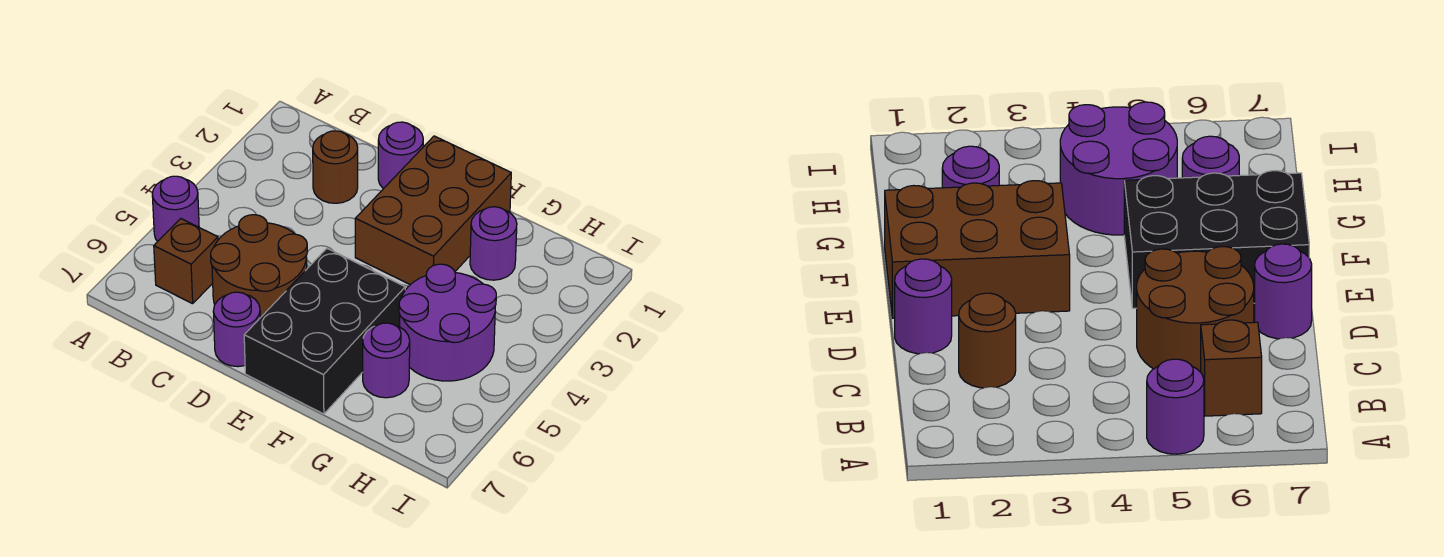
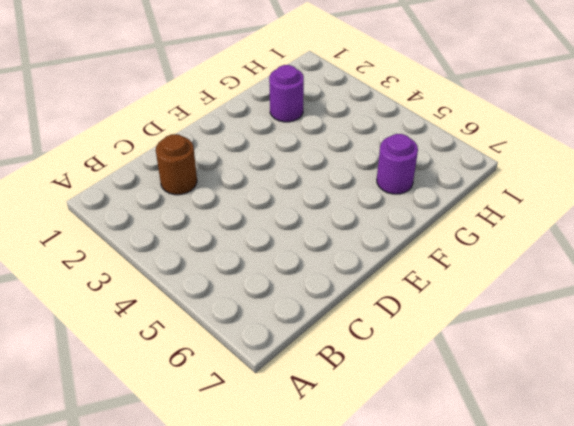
none -> purple round brick A5 level 1
none -> brown brick B6 level 1

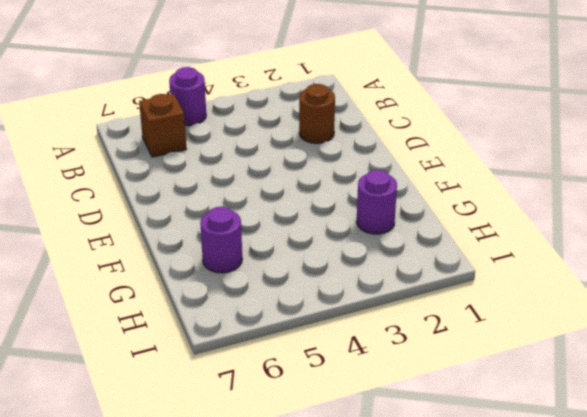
none -> brown round brick C5:D6 level 1
none -> purple round brick D1 level 1

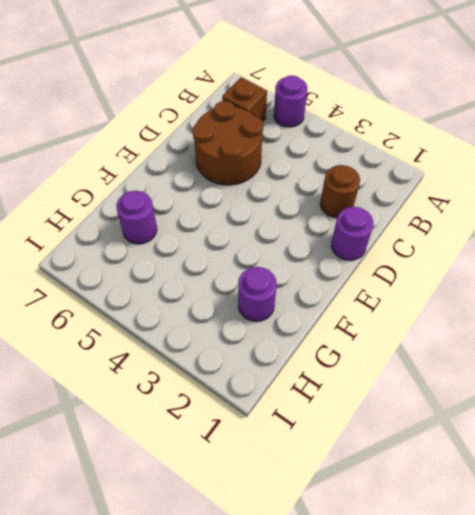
none -> purple round brick D7 level 1
none -> brown brick E1:F3 level 1

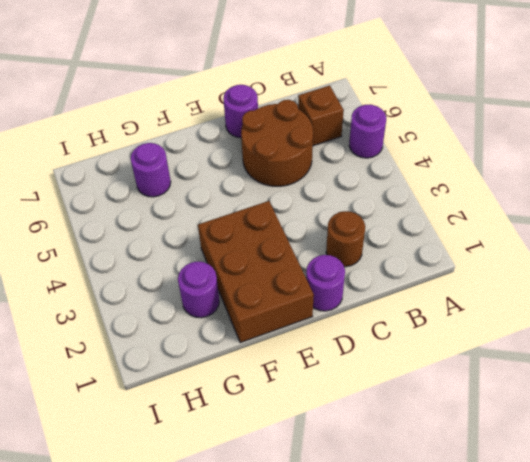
none -> black brick E5:F7 level 1
none -> purple round brick G4:H5 level 1

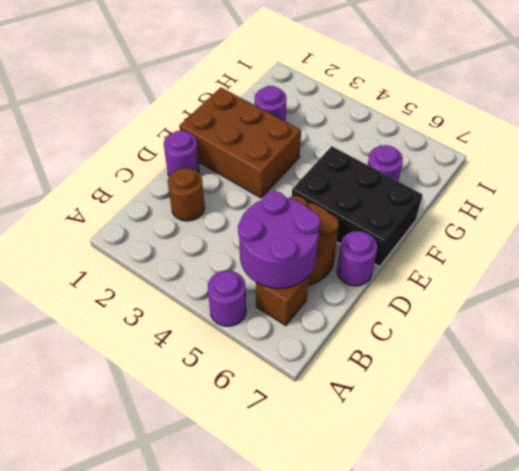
purple round brick B5:C6 level 2 -> purple round brick G4:H5 level 1

